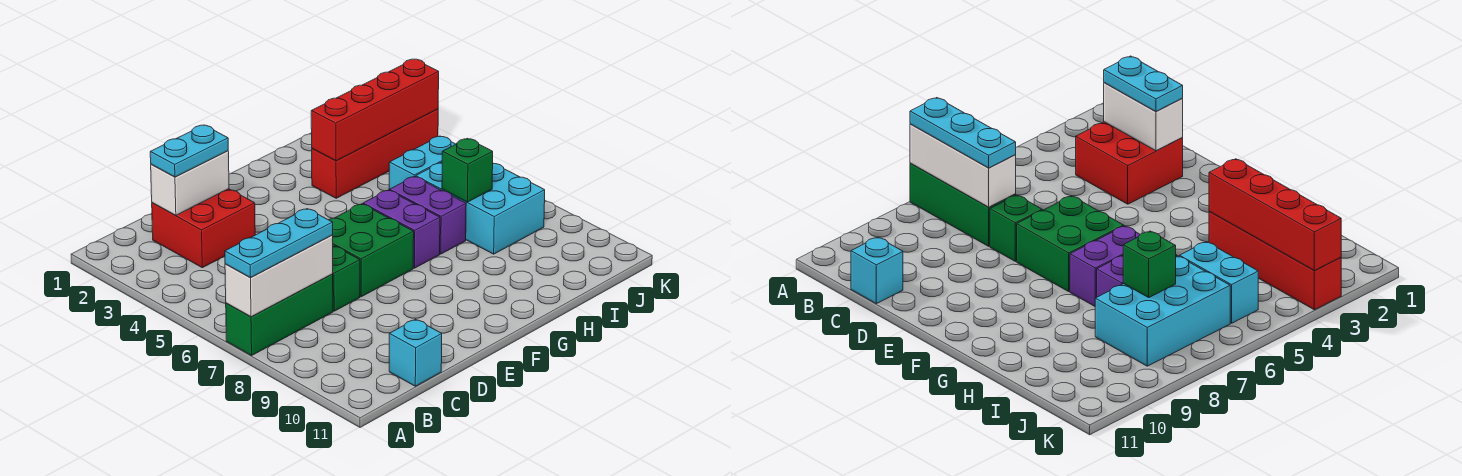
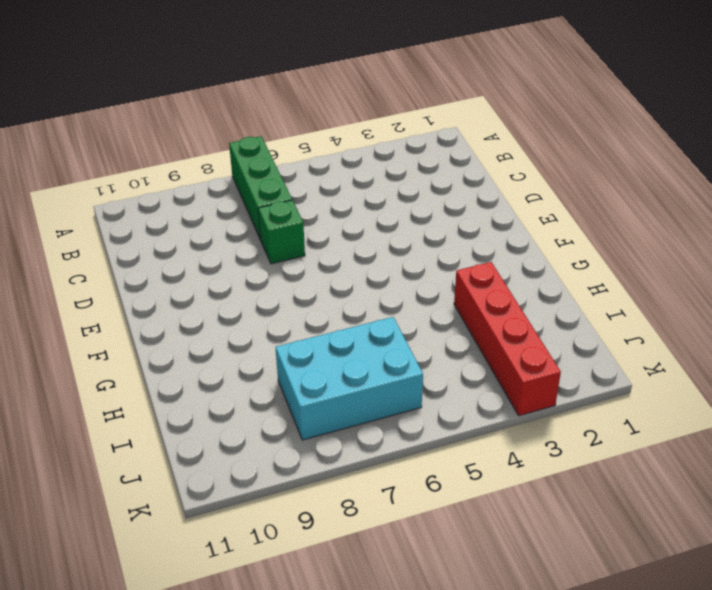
none -> red brick C2:D3 level 1
none -> cyan brick C11 level 1
none -> green brick E6:F7 level 1

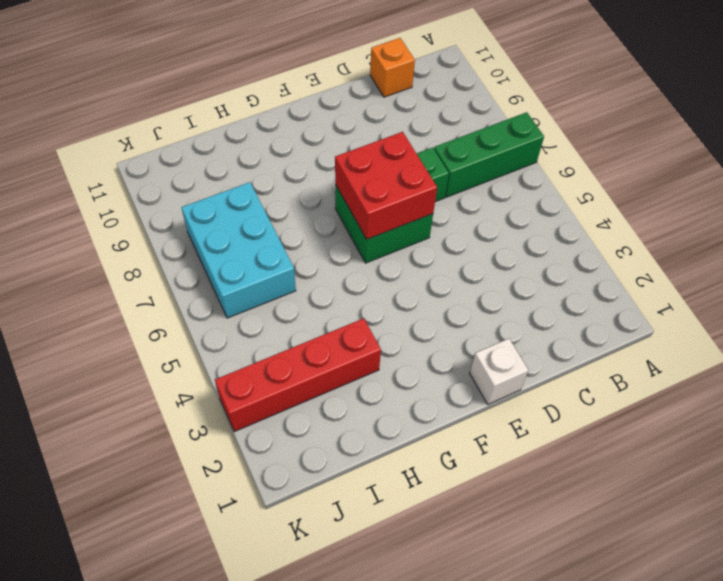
orange brick C11 level 1 -> cyan brick C11 level 1
white brick E1 level 1 -> none
red brick E6:F7 level 2 -> red brick C2:D3 level 1
none -> purple brick G6:G7 level 1
none -> purple brick H6:H7 level 1
none -> cyan brick I5:J5 level 1

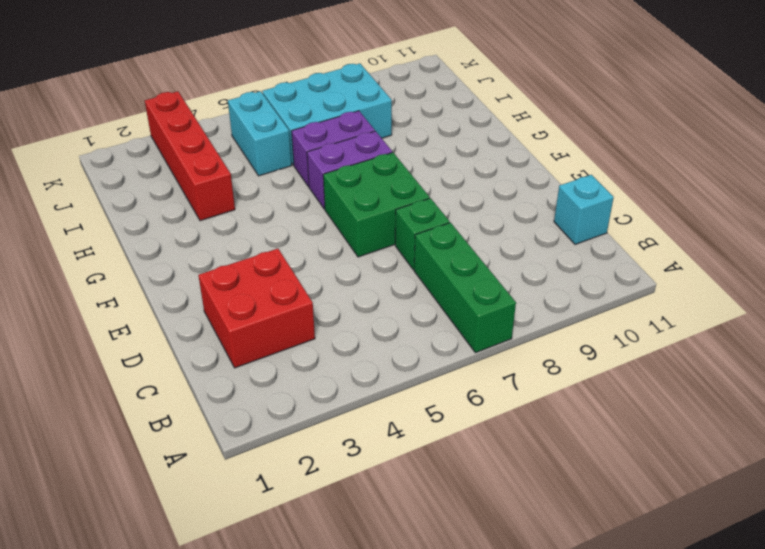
none -> white brick A7:C7 level 2
none -> white brick C2:D2 level 2
none -> red brick H3:K3 level 2

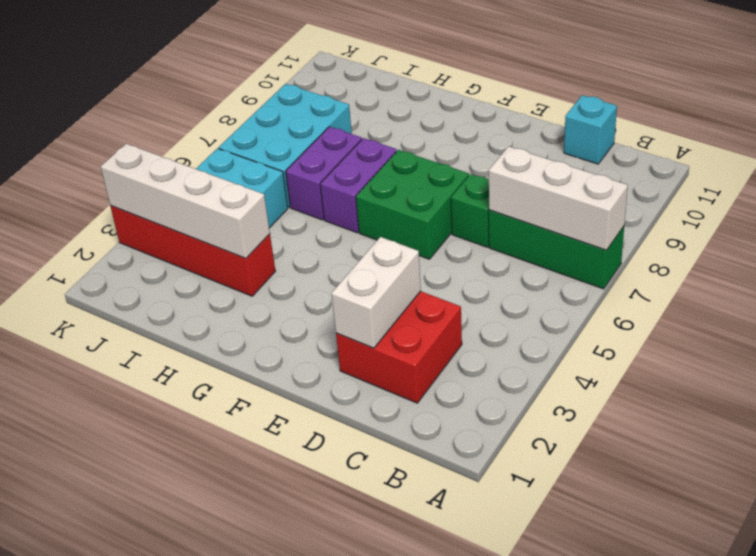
white brick D2:D3 level 2 -> white brick C2:D2 level 2
white brick H3:K3 level 2 -> red brick H3:K3 level 2
none -> green brick I7 level 2
none -> cyan plate A7:C7 level 3
none -> cyan plate C2:D2 level 3

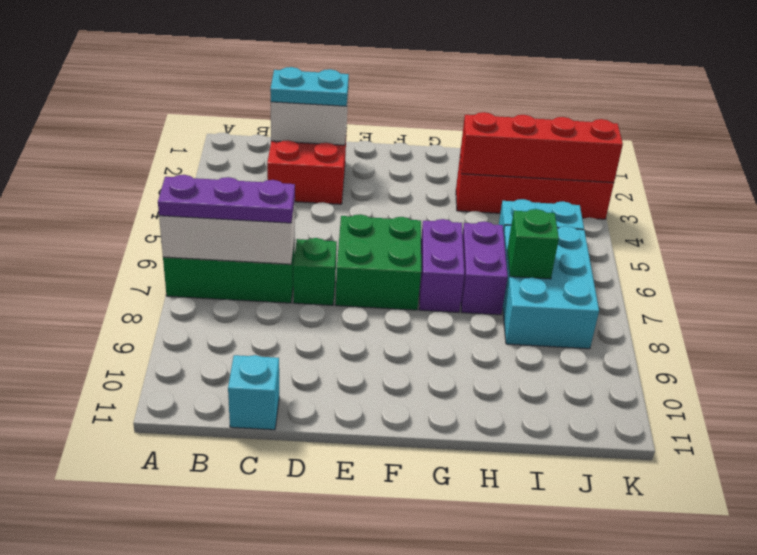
purple plate A7:C7 level 3 -> cyan plate A7:C7 level 3

